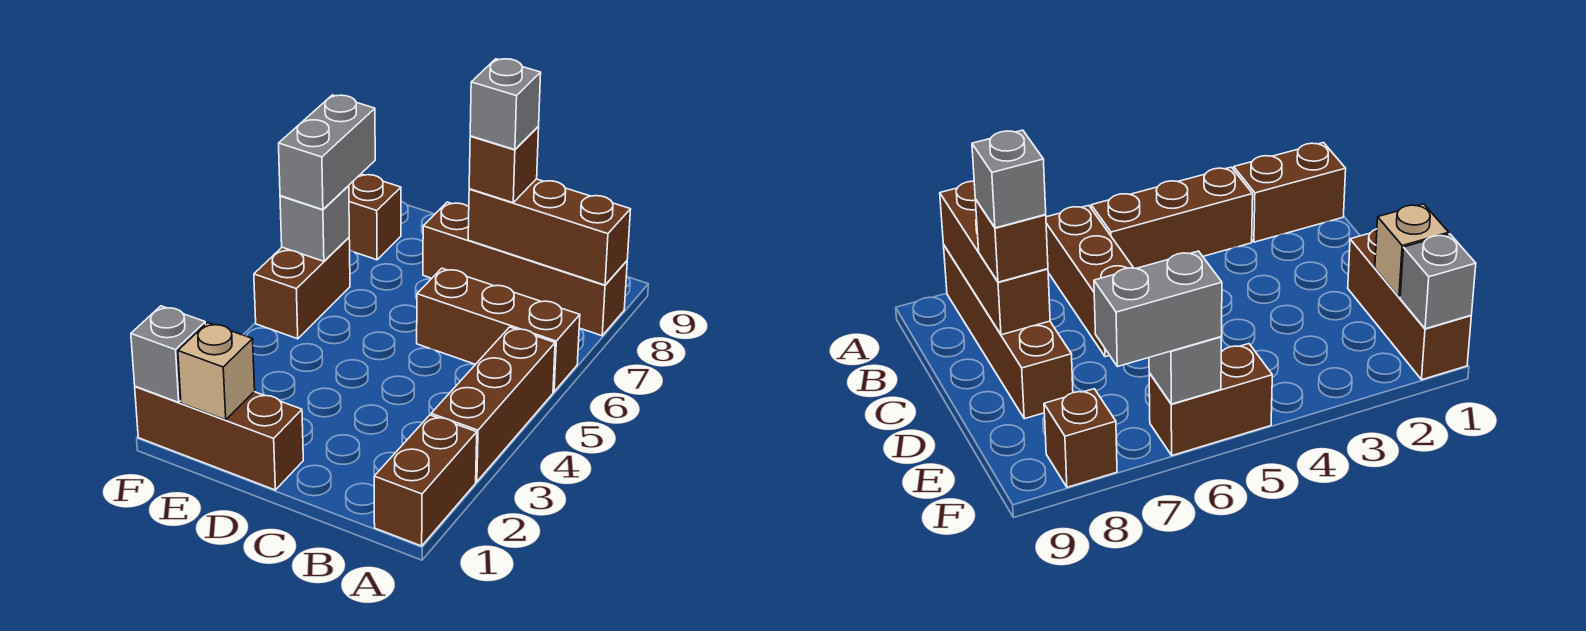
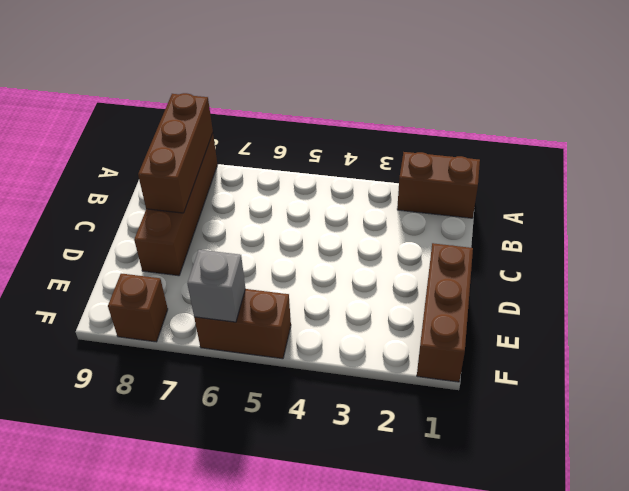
none -> brown brick A3:A5 level 1
none -> brown brick A6:C6 level 1
none -> tan brick E1 level 2

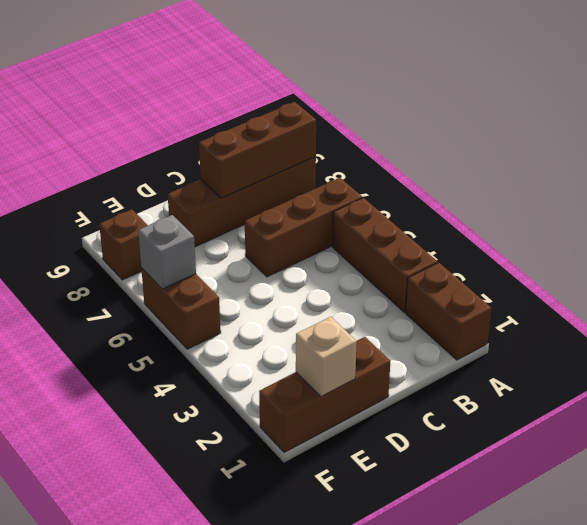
none -> grey brick F1 level 2
none -> brown brick C8 level 3
none -> grey brick F6:F7 level 3

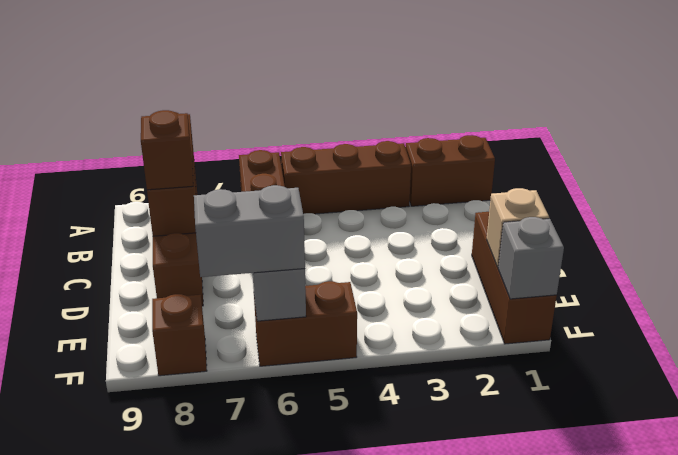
none -> grey brick C8 level 4

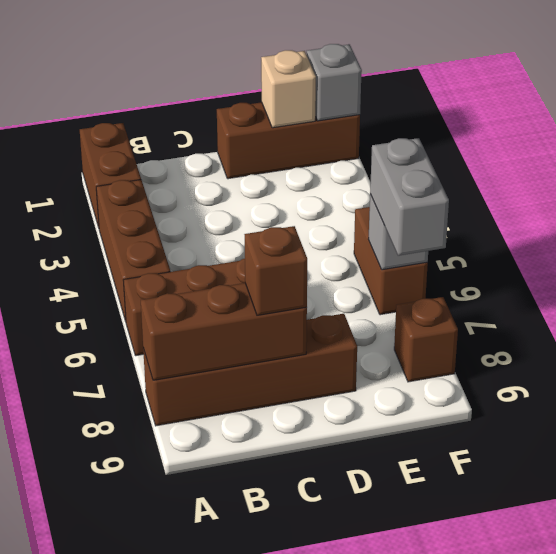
none -> grey brick C8 level 4

